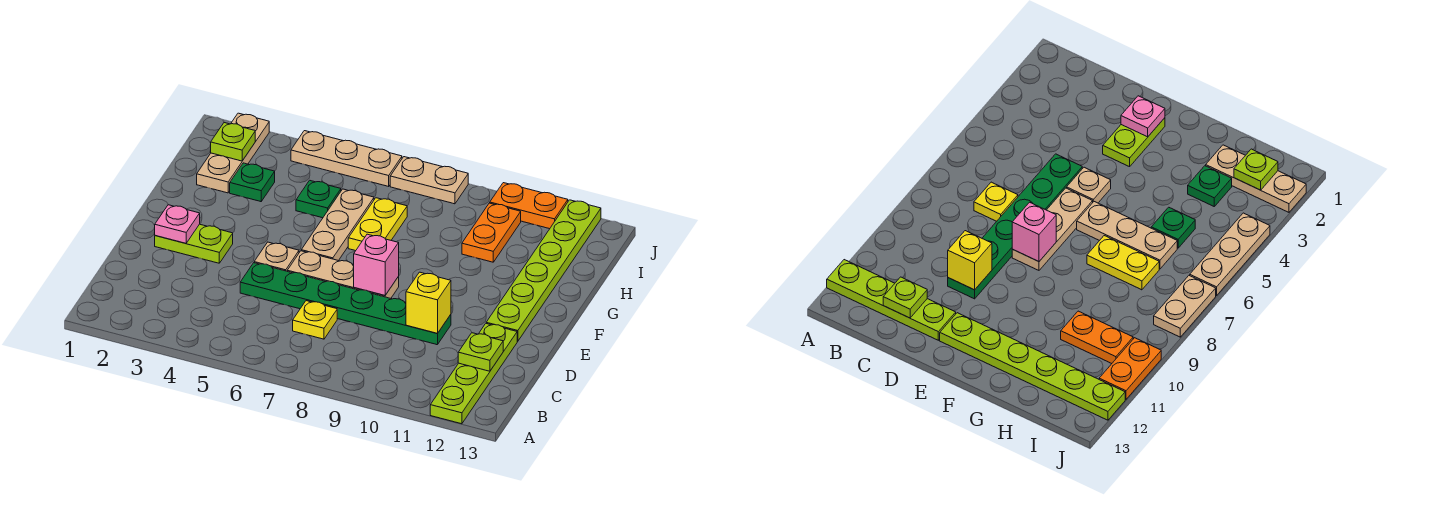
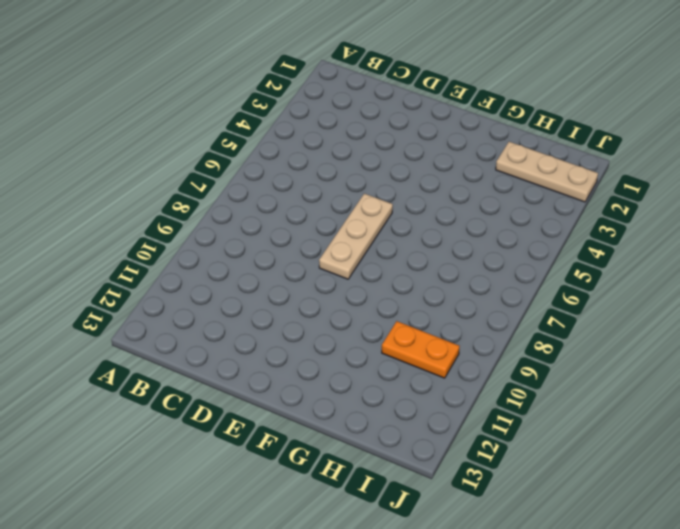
none -> lime plate A12:D12 level 1
none -> yellow plate C7 level 1
none -> green plate D5:D10 level 1

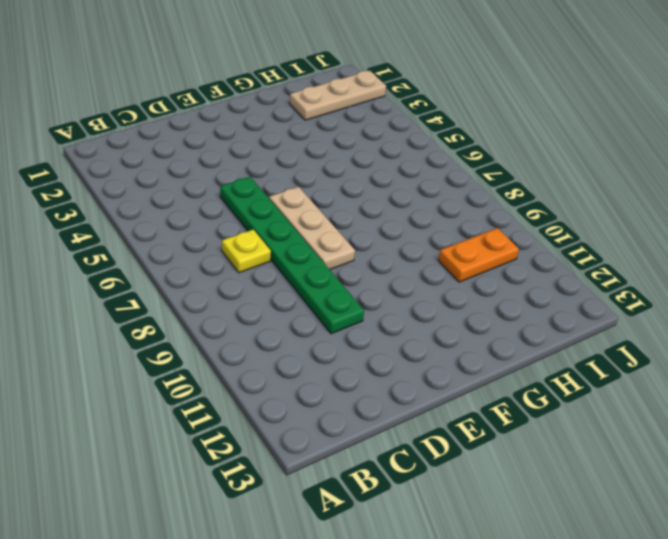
none -> lime plate A12:D12 level 1
none -> lime plate E2:E3 level 1
none -> tan plate E5 level 1

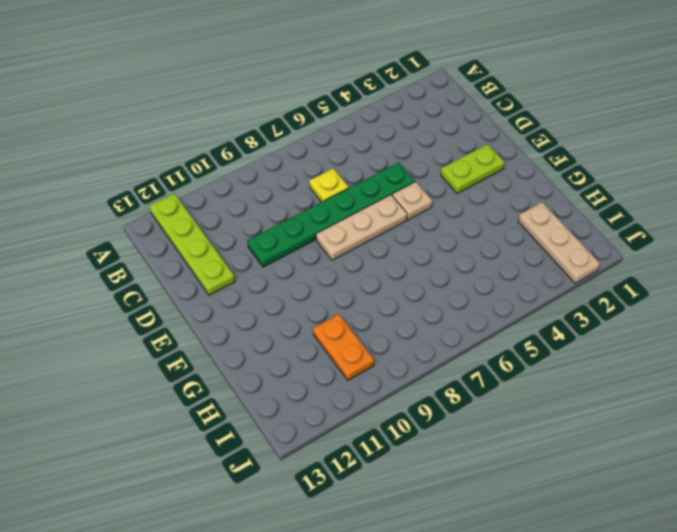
none -> lime plate E12:J12 level 1
none -> tan plate F6:H6 level 1
none -> yellow plate G7:H7 level 1

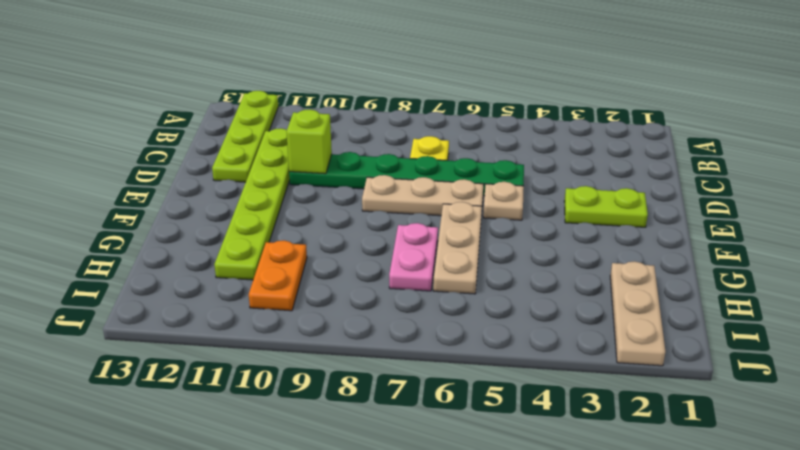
lime plate C11:H11 level 1 -> lime plate E12:J12 level 1
lime brick D10 level 2 -> yellow brick D10 level 2
pink plate G7:H7 level 1 -> yellow plate G7:H7 level 1
none -> green plate H3 level 1
none -> green plate H5 level 1
none -> tan plate J4:J6 level 1

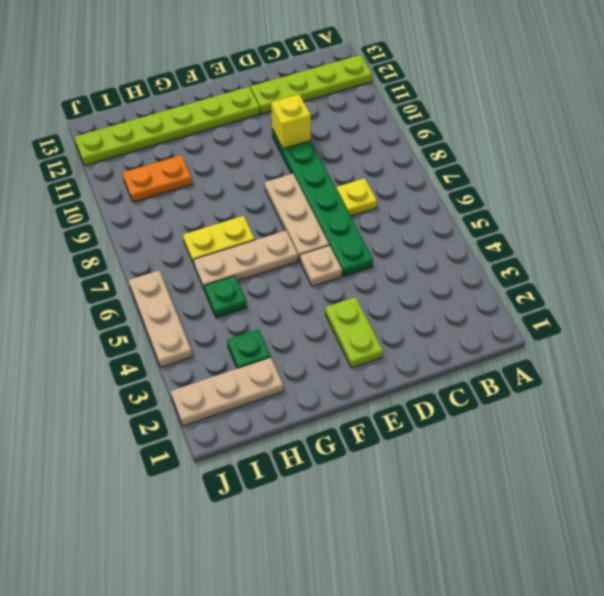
none -> tan plate J7:J8 level 1
none -> orange plate J10:J11 level 1
none -> lime plate C12 level 2

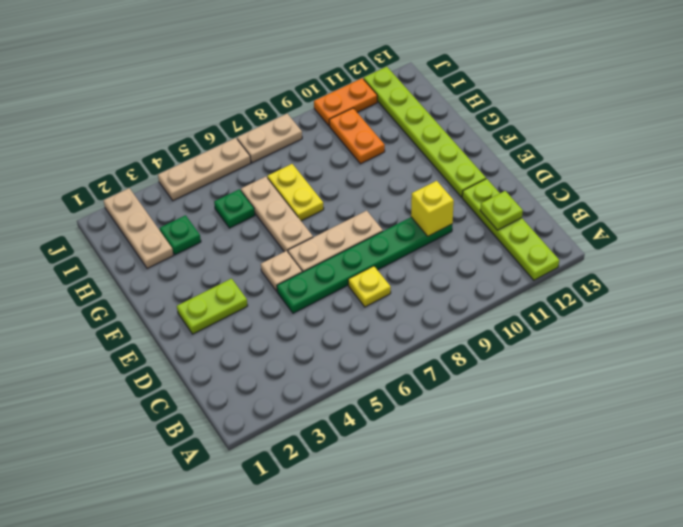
none -> pink plate E2 level 2
none -> pink brick E8 level 2
none -> lime plate I2 level 2

